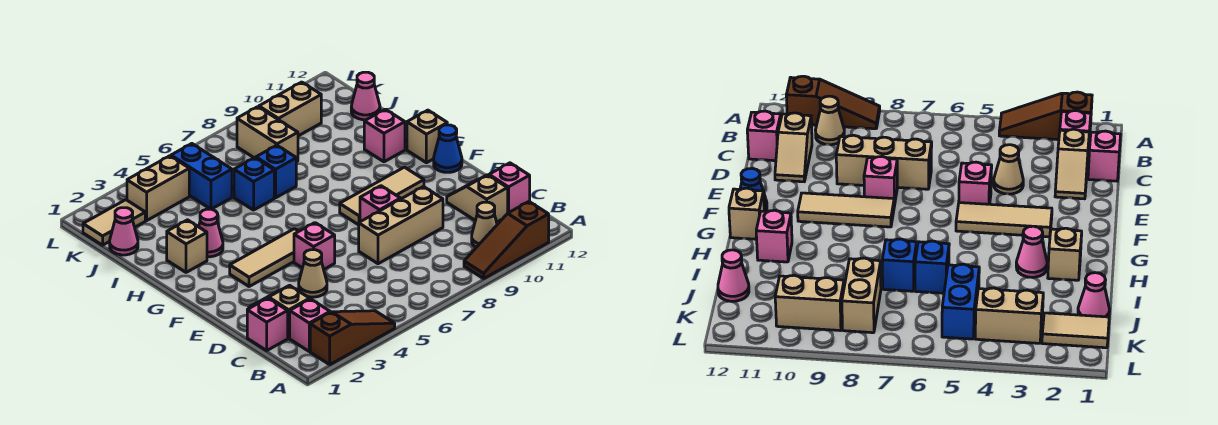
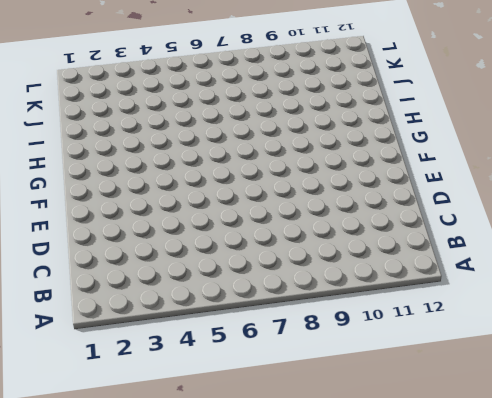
none -> brown slope A2:A4 level 1 top 2
none -> brown slope A9:A11 level 1 top 11
none -> pink brick B2 level 1

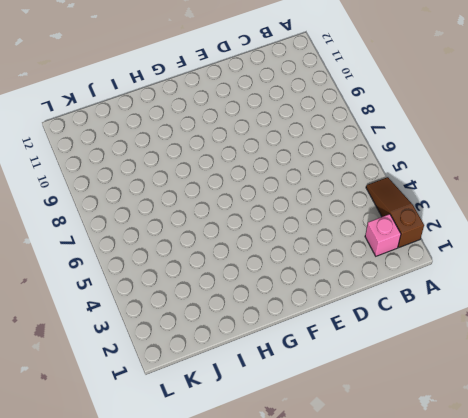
none -> brown slope A9:A11 level 1 top 11
none -> tan cone B10 level 1
none -> pink brick C1 level 1

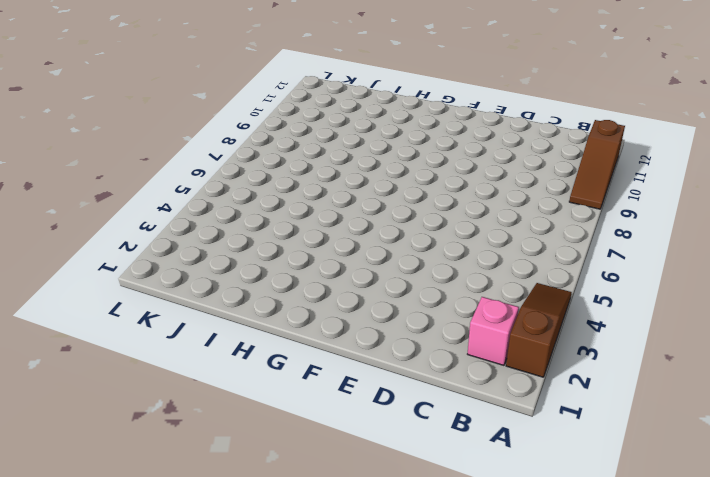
none -> tan cone B10 level 1
none -> pink brick C1 level 1
none -> tan slope C2:D2 level 1 top C

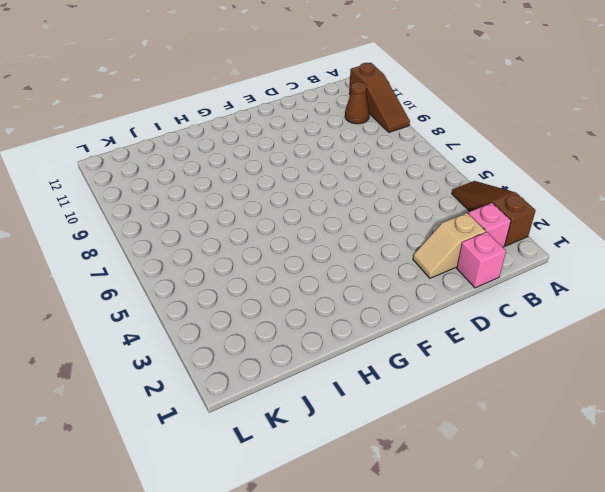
brown cone B10 level 1 -> tan cone B10 level 1
none -> tan slope C11:D11 level 1 top C
none -> pink brick C12 level 1
none -> tan cone D4 level 1

